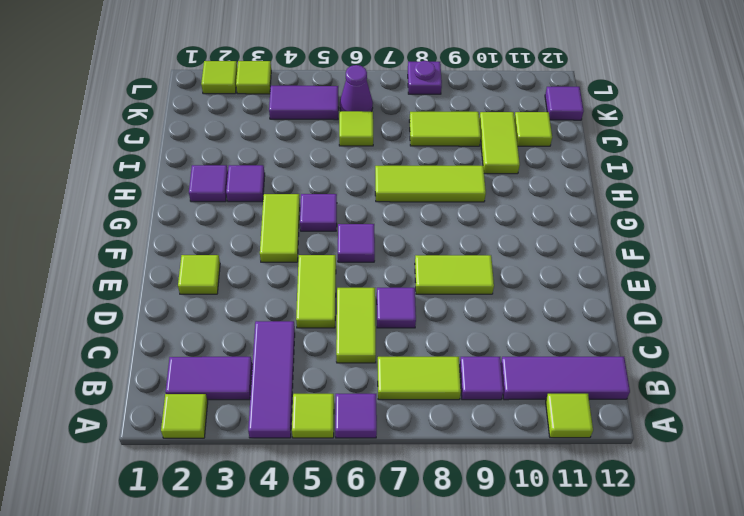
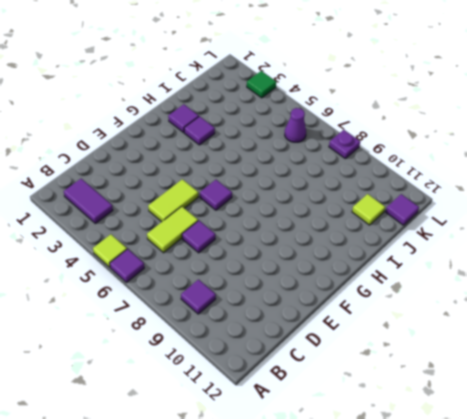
green tile L3 level 1 -> lime tile L3 level 1
none -> lime tile A2 level 1
none -> purple tile A4:C4 level 1
none -> lime tile A11 level 1
none -> lime tile B7:B8 level 1

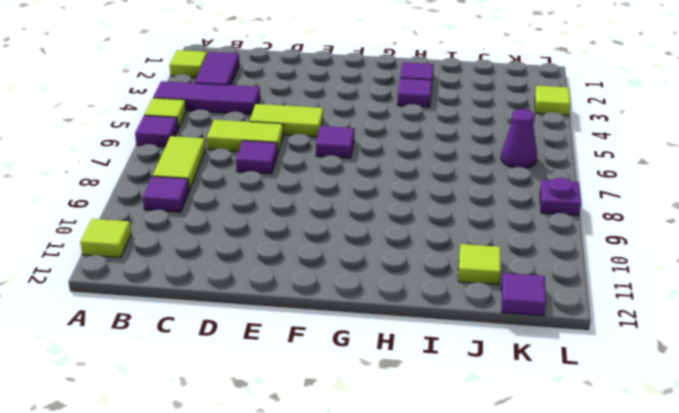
none -> purple tile B10:B12 level 1
none -> lime tile E2 level 1
none -> lime tile E8:E9 level 1
none -> lime tile F4:G4 level 1

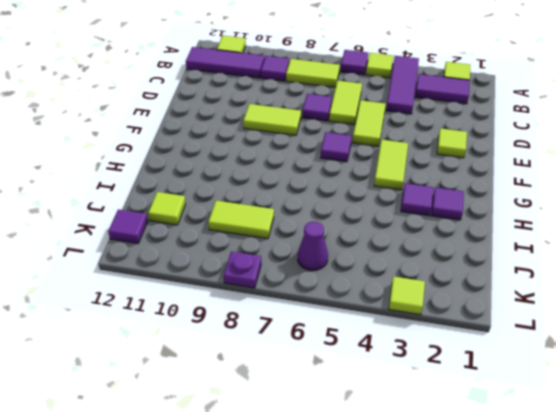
none -> purple tile G5 level 1
none -> lime tile H7:H9 level 1
none -> lime tile I10:J10 level 1
none -> lime tile J6 level 1

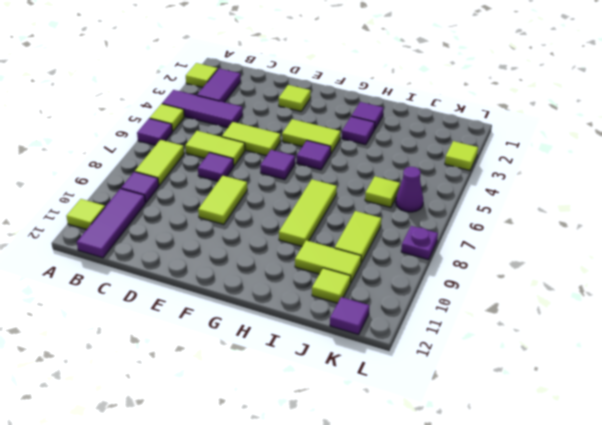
none -> purple tile K4:K5 level 1
none -> lime tile L2 level 1

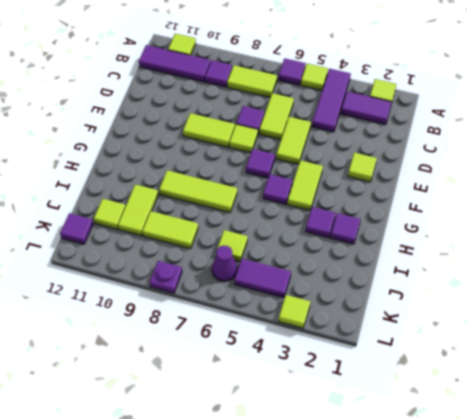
lime tile E7 level 1 -> lime tile L2 level 1

